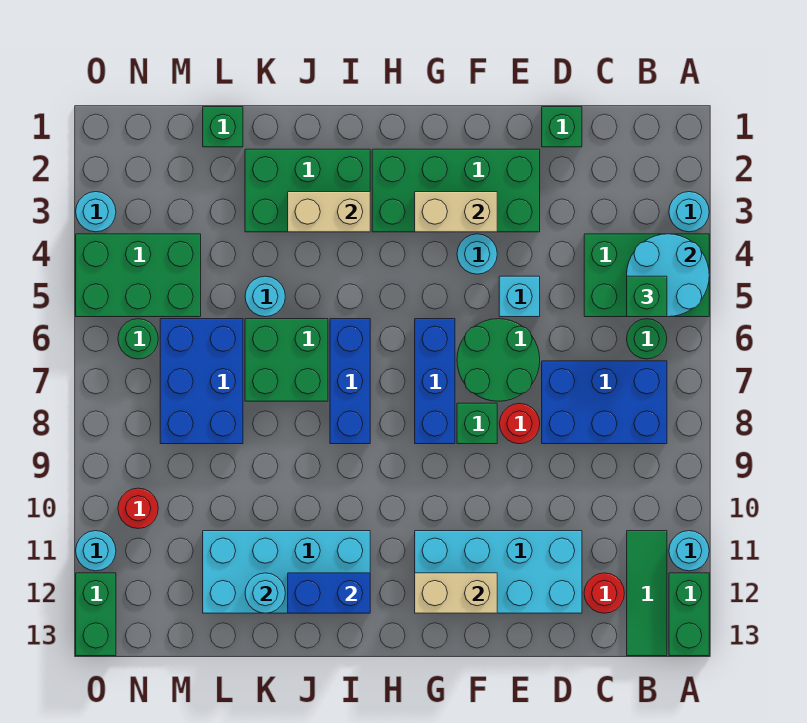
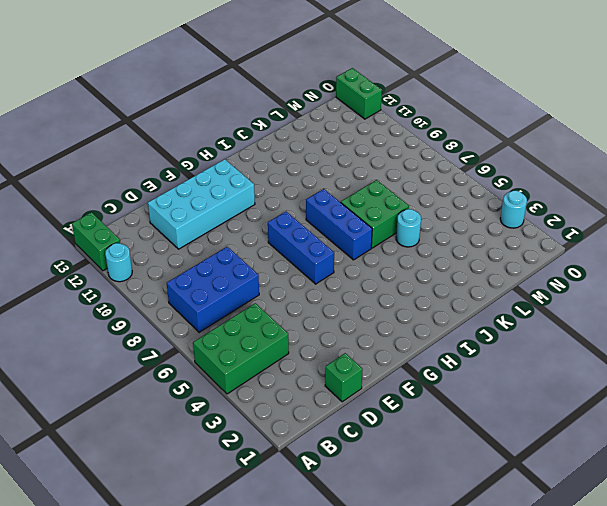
none -> cyan round brick A3 level 1
none -> green round brick B6 level 1
none -> green tile B11:B13 level 1
none -> red round brick C12 level 1

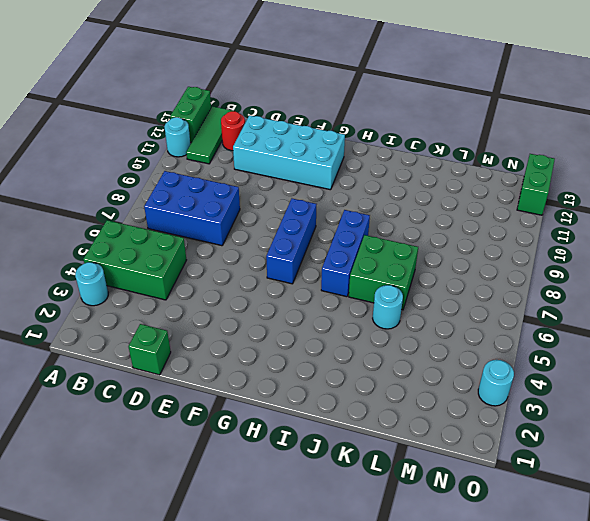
none -> green round brick B6 level 1
none -> green brick E2:H3 level 1
none -> cyan brick E5 level 1
none -> green round brick E6:F7 level 1

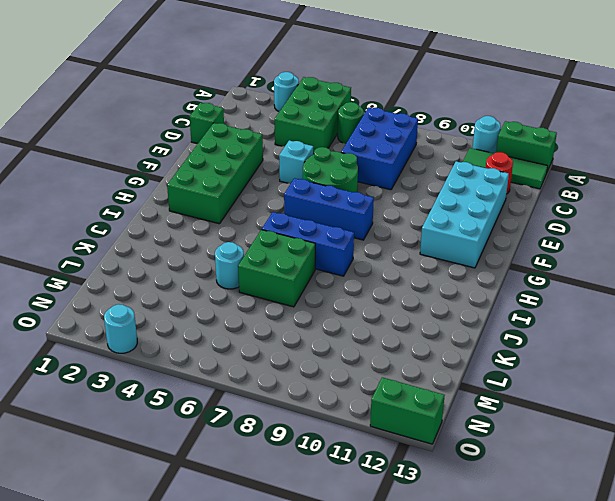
none -> red round brick E8 level 1
none -> cyan round brick F4 level 1
none -> green brick F8 level 1
none -> green brick I2:K3 level 1

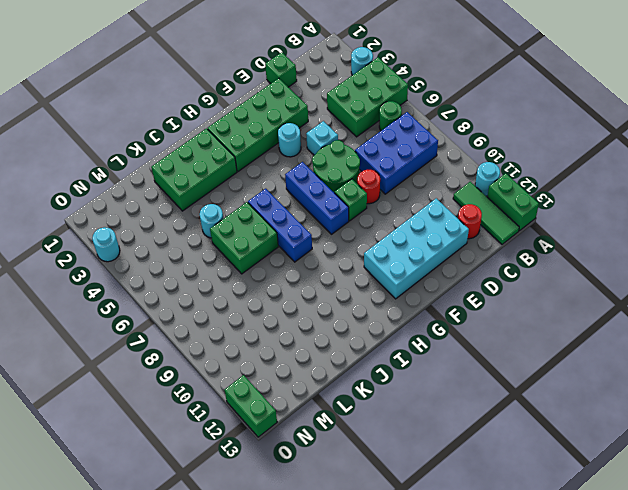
none -> cyan brick I11:L12 level 1
none -> green brick L1 level 1
none -> blue brick L6:M8 level 1
none -> green brick M4:O5 level 1

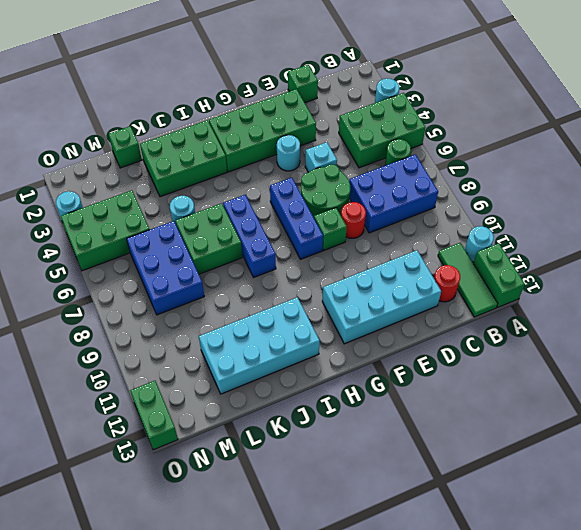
none -> green round brick N6 level 1
none -> red round brick N10 level 1
none -> cyan round brick O11 level 1
none -> cyan round brick A4:B5 level 2

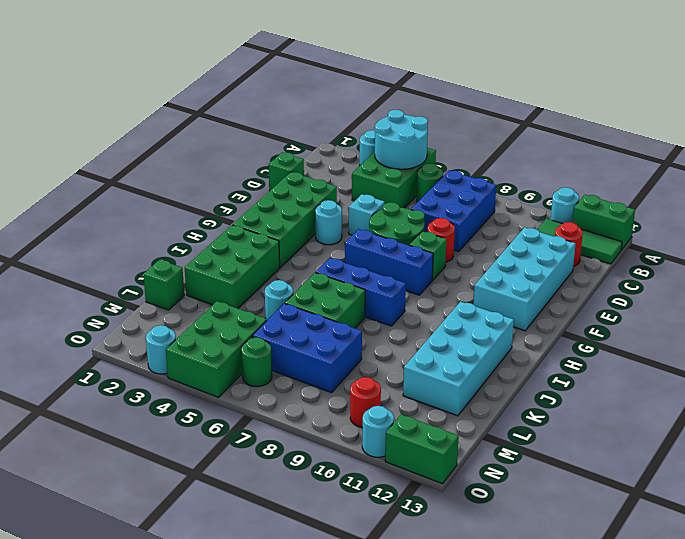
none -> tan brick F3:G3 level 2
none -> tan brick F12:G12 level 2
none -> tan brick I3:J3 level 2
none -> blue brick I12:J12 level 2

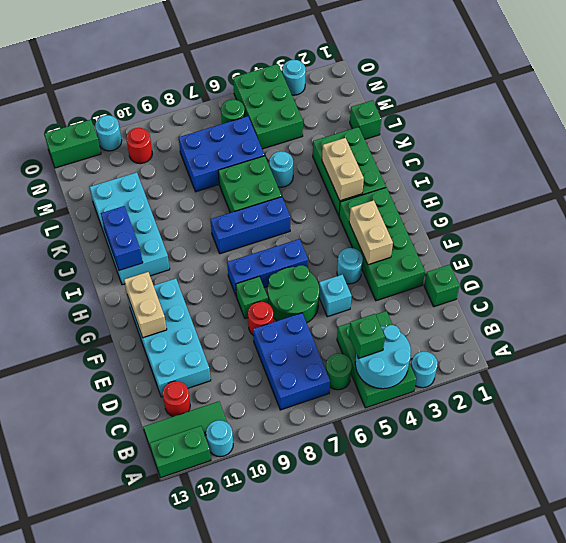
none -> cyan round brick K12 level 2

